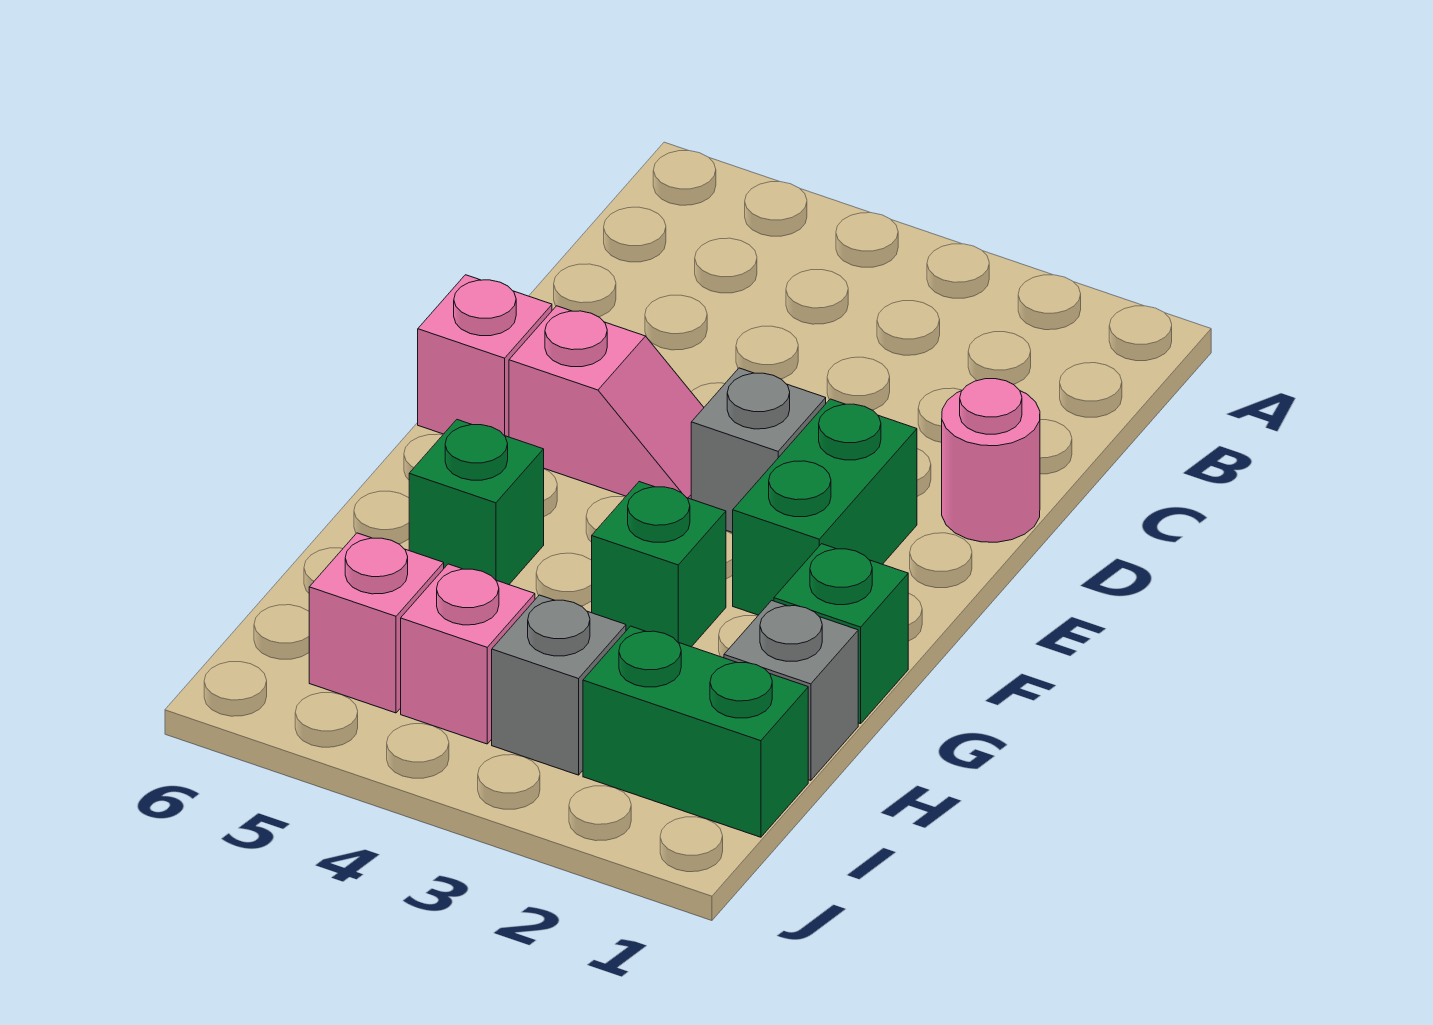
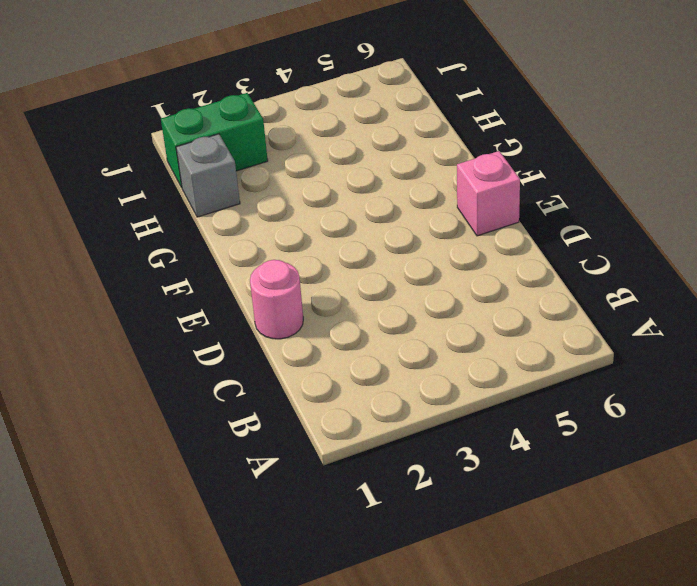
none -> green brick E2:F2 level 1
none -> grey brick E3 level 1
none -> pink slope E4:E5 level 1 top 5

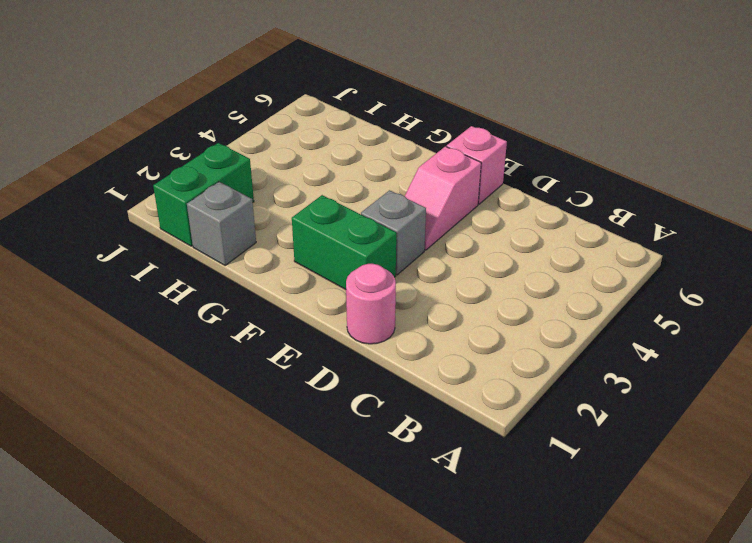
none -> green brick G1 level 1
none -> green brick G3 level 1
none -> green brick G5 level 1

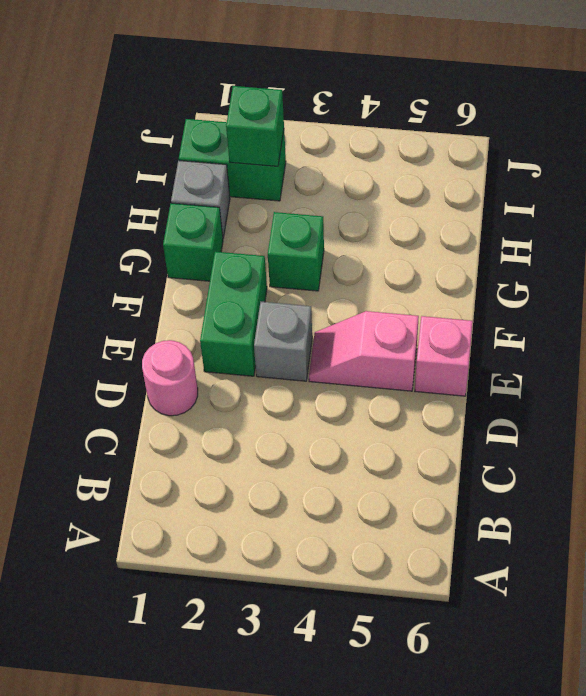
green brick I2 level 2 -> green brick G5 level 1
none -> grey brick I3 level 1
none -> pink brick I4 level 1
none -> pink brick I5 level 1

